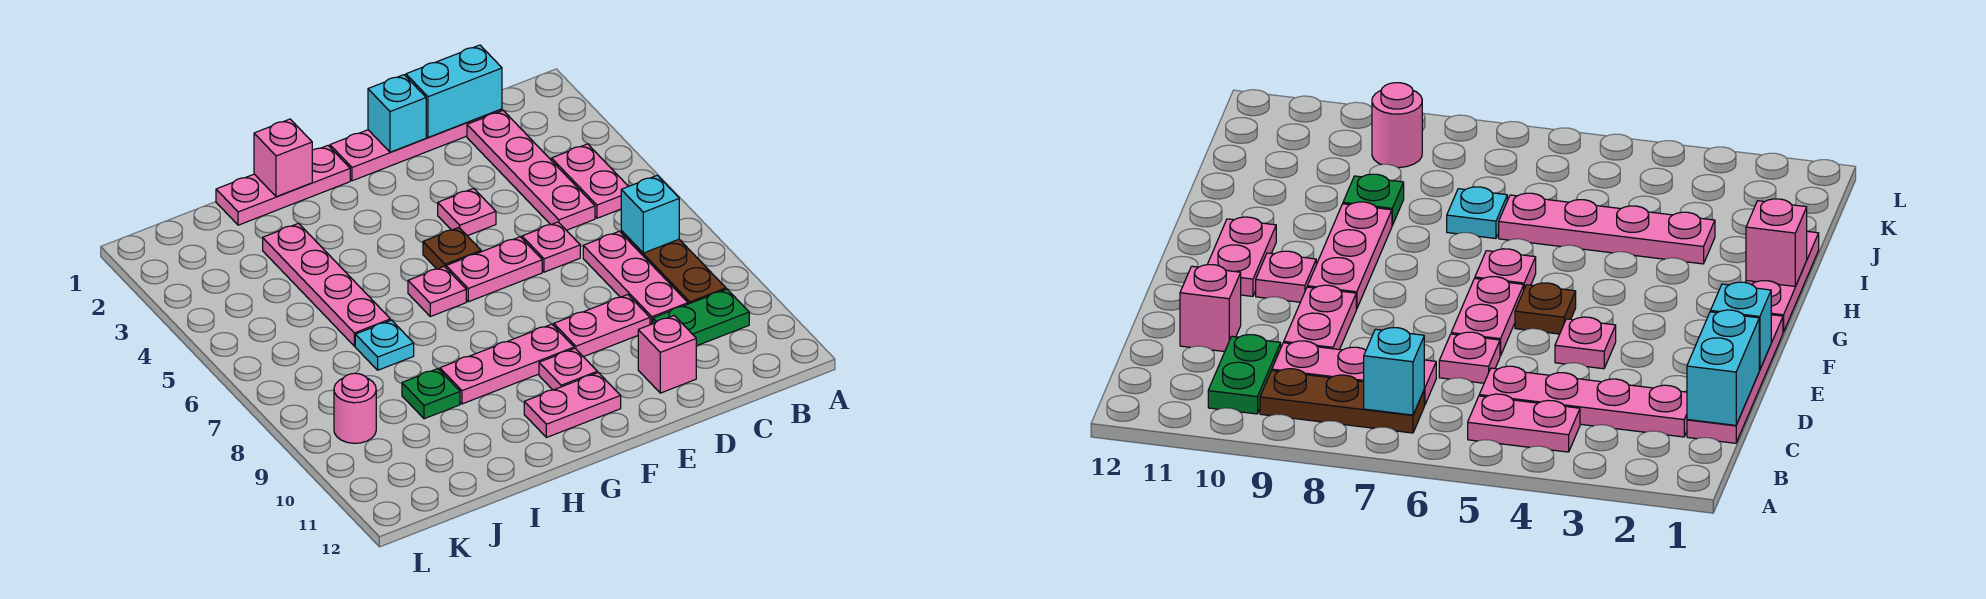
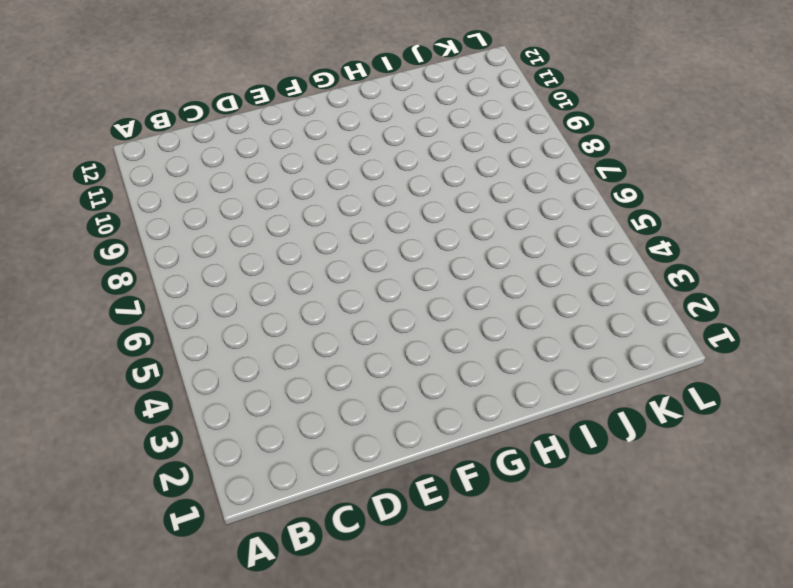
none -> pink plate B4:B5 level 1
none -> brown plate B7:B9 level 1
none -> green plate B10:C10 level 1

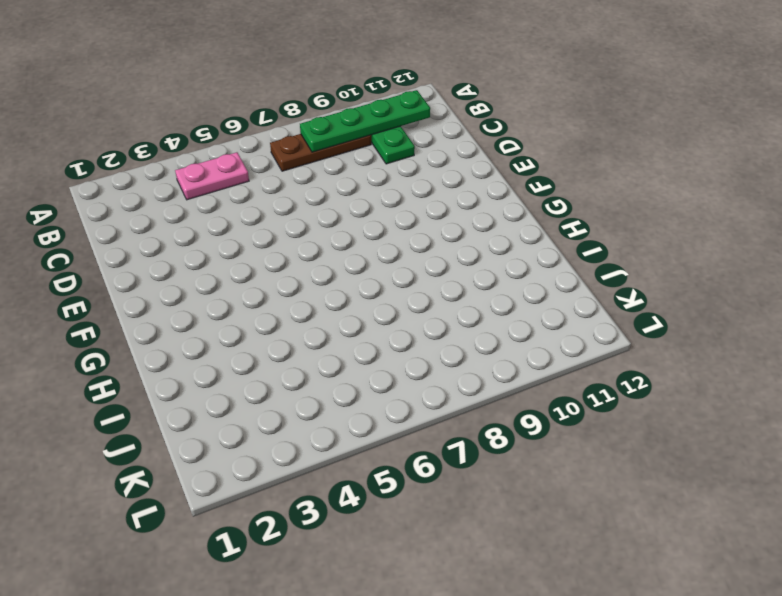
green plate B8:B11 level 2 -> none
none -> pink plate C1:F1 level 1
none -> pink plate C2:C5 level 1
none -> pink plate C7:C9 level 1

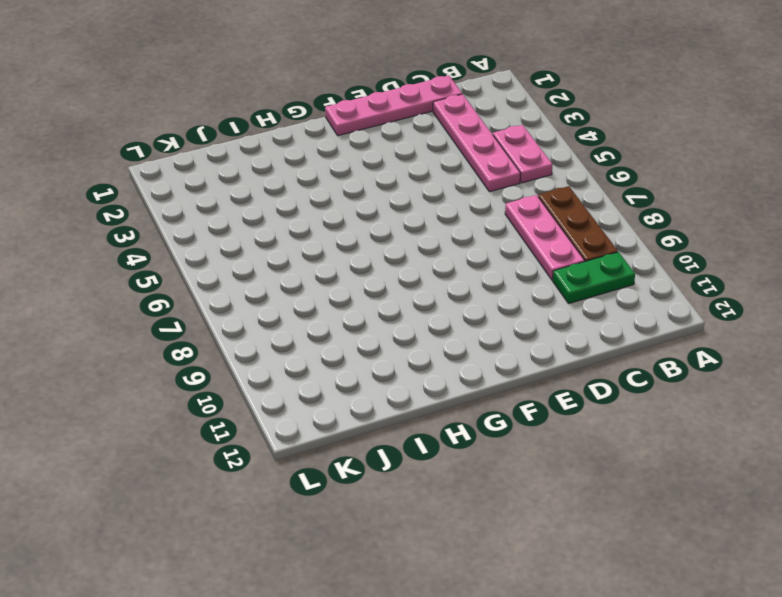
none -> pink plate D6 level 1
none -> pink plate D9:E9 level 1
none -> pink brick D11 level 1

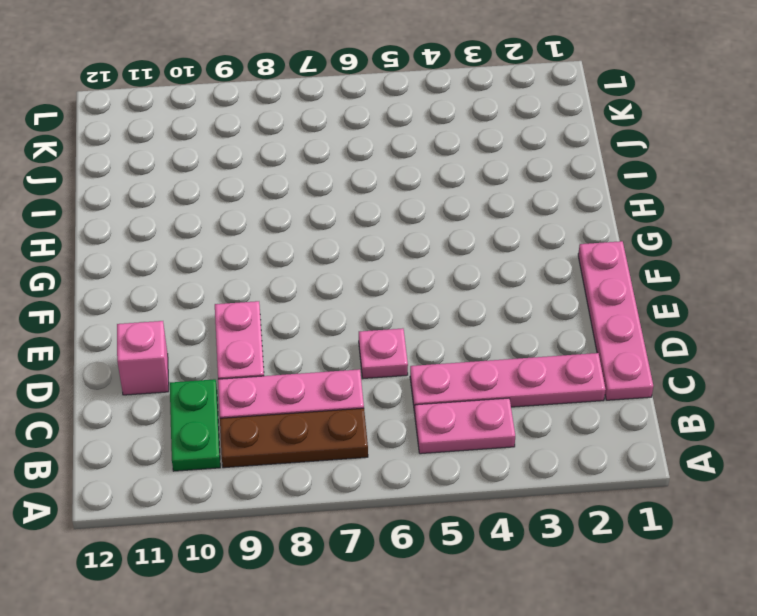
none -> pink plate E4 level 1
none -> pink plate E6:F6 level 1
none -> brown plate F5 level 1

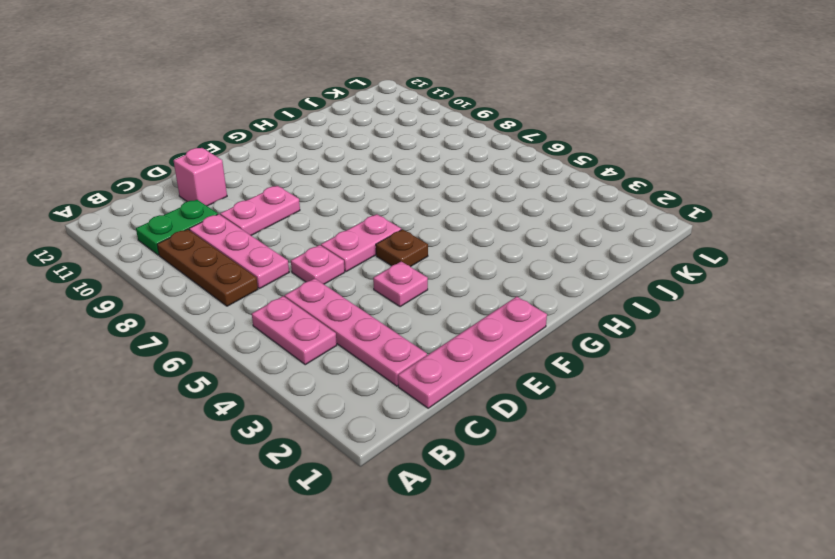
none -> pink plate F9:H9 level 1
none -> pink plate F10 level 1
none -> pink plate F11:G11 level 1

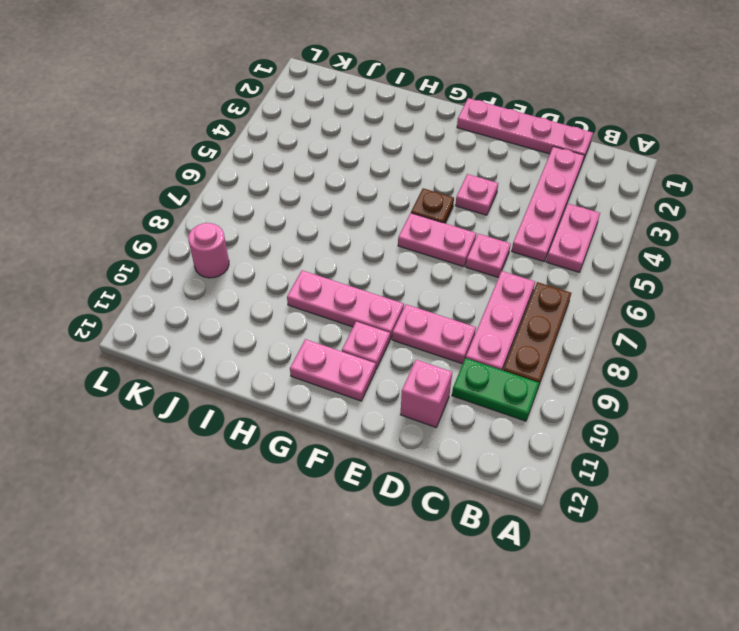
none -> pink plate G1:I1 level 1
none -> pink plate G6 level 1
none -> pink plate I3:I6 level 1

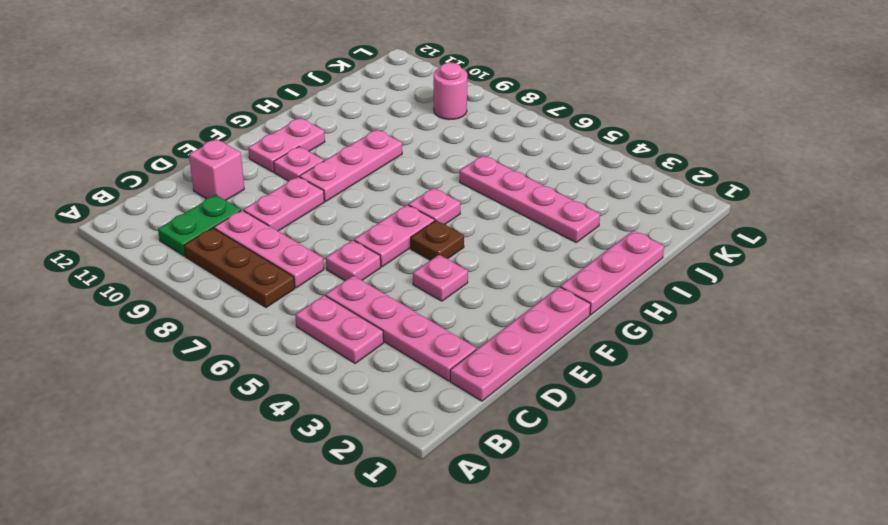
none -> cyan plate I7 level 1
none -> green plate I9 level 1
none -> cyan brick B7 level 2

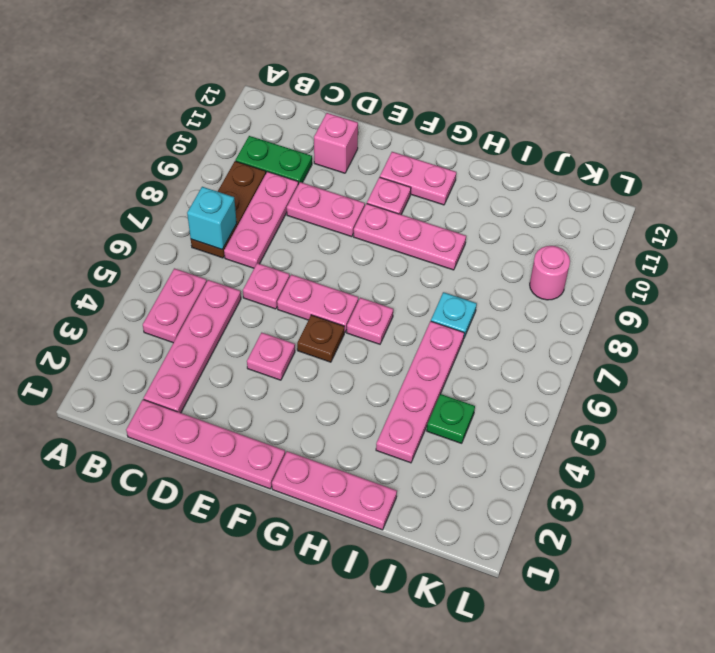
green plate J4 level 1 -> green plate I9 level 1
none -> cyan brick C1:D1 level 2
none -> cyan brick E1 level 2
none -> pink brick H1 level 2

